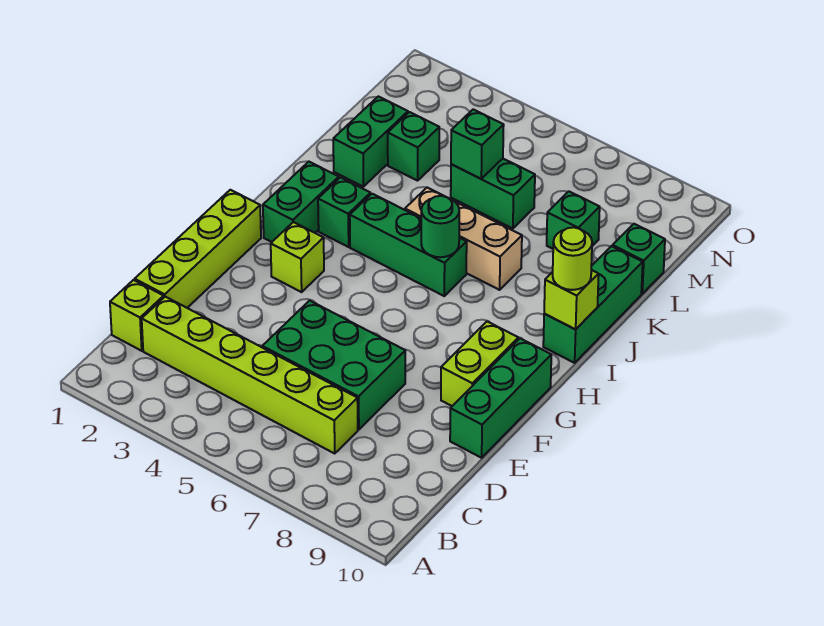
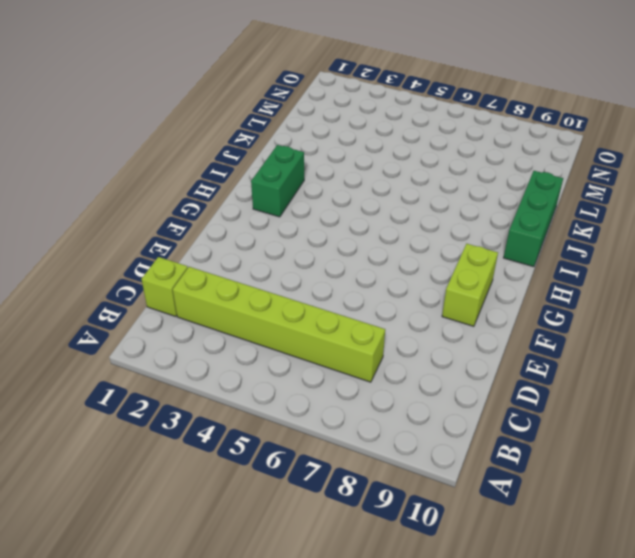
none -> lime brick D1:G1 level 1
none -> green brick D5:E7 level 1
none -> green brick E10:G10 level 1

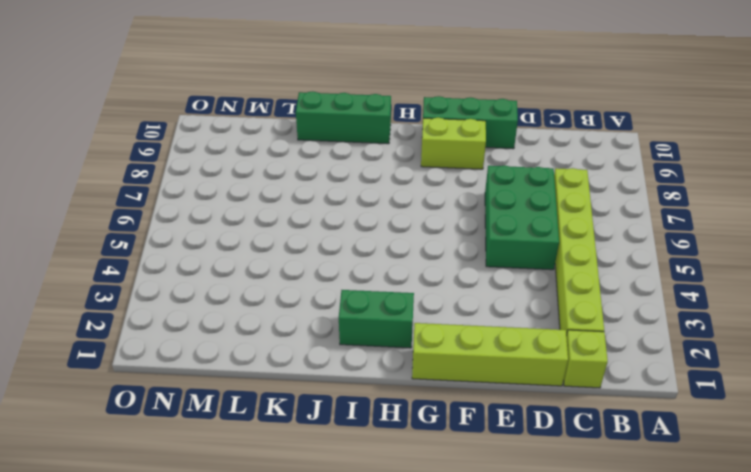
none -> lime brick G3 level 1
none -> green brick I3 level 1
none -> green brick I4:I6 level 1

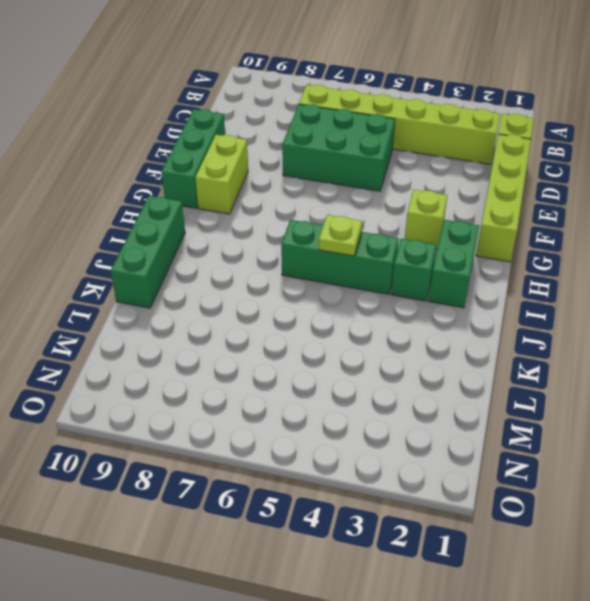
lime plate I5 level 2 -> none
none -> tan brick J5:J7 level 1
none -> green brick K2:L2 level 1
none -> green brick L3 level 1

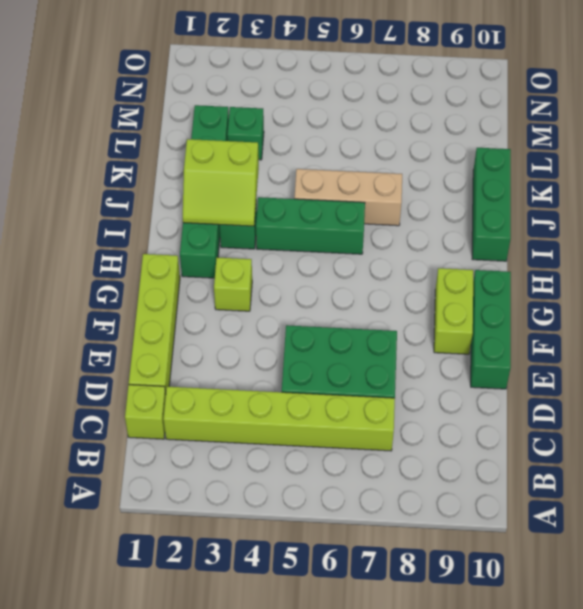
lime slope I2:J3 level 2 top J -> none
none -> green brick L5:L6 level 1
none -> green brick L8 level 1
none -> green brick L10 level 1

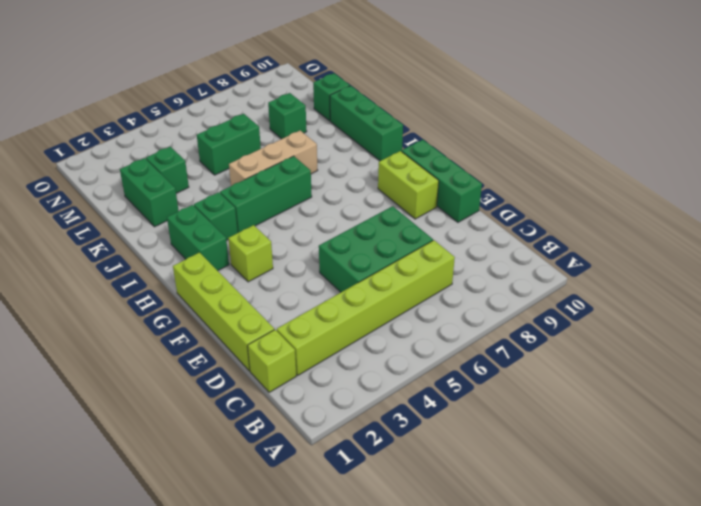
none -> green round brick I6 level 2
none -> lime brick I10 level 2
none -> green brick L5 level 2

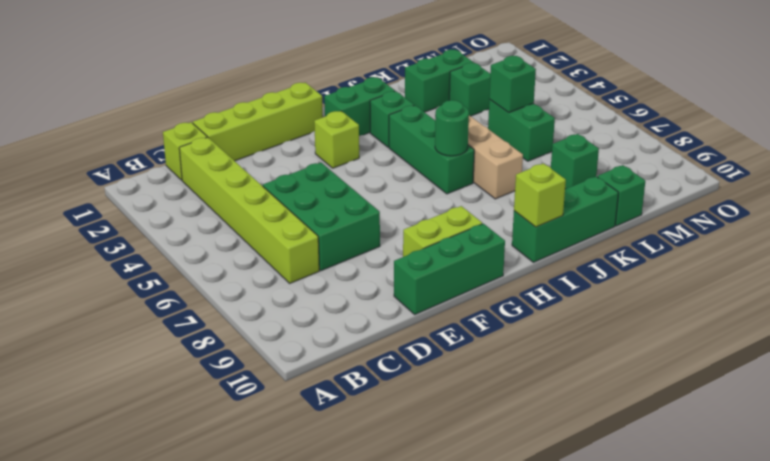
none -> lime round brick I10 level 3

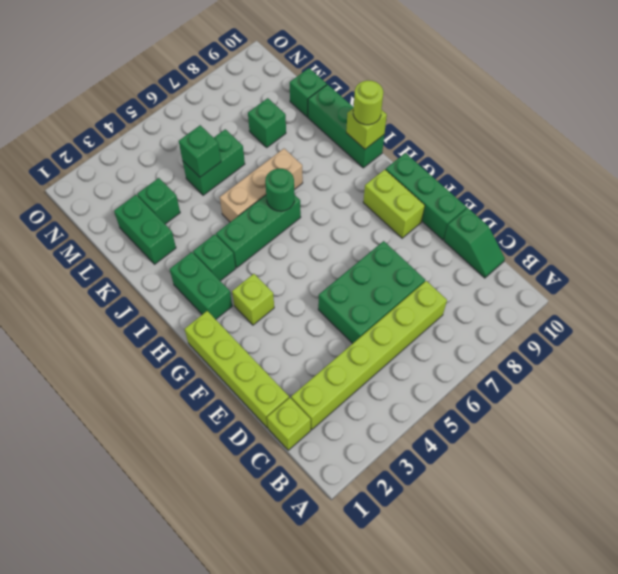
green slope C10:D10 level 1 top D -> none

